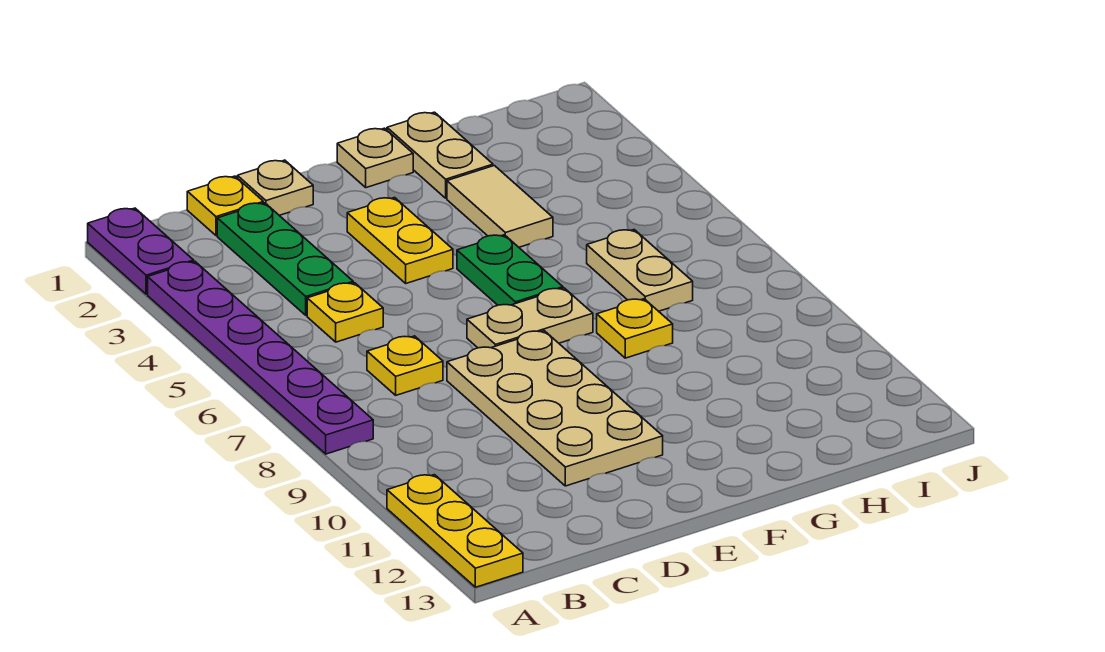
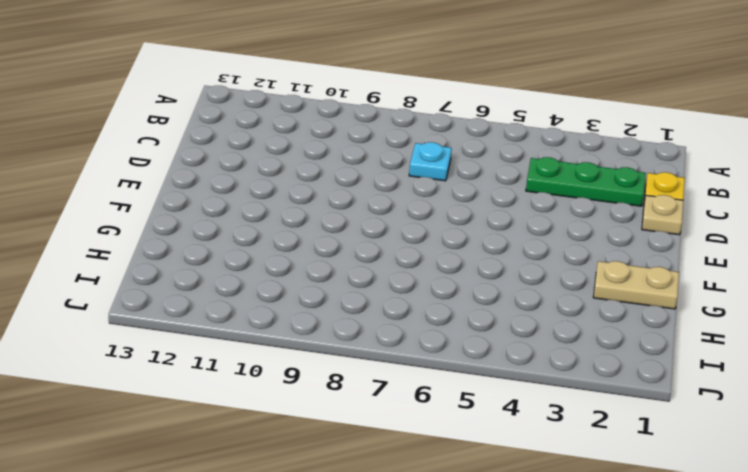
cyan plate C7 level 1 -> yellow plate C7 level 1
none -> purple plate A1:A2 level 1
none -> purple plate A3:A8 level 1
none -> yellow plate A11:A13 level 1

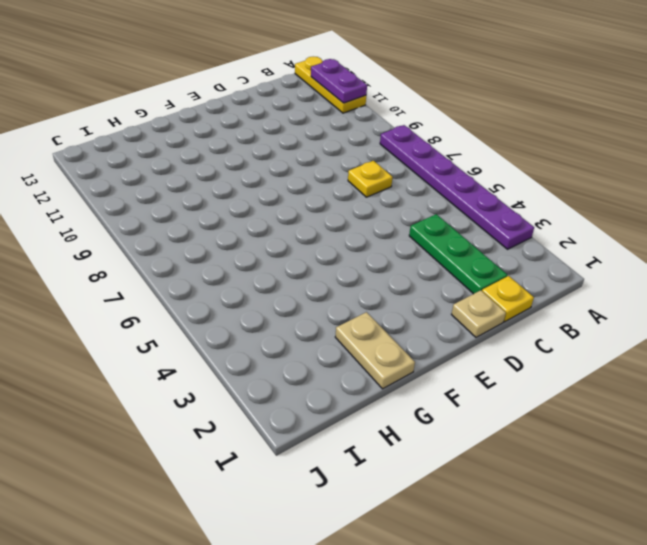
purple plate A11:A12 level 2 -> purple plate A1:A2 level 1
none -> yellow plate C5 level 1
none -> tan plate D8:E11 level 1
none -> yellow plate E3:E4 level 1

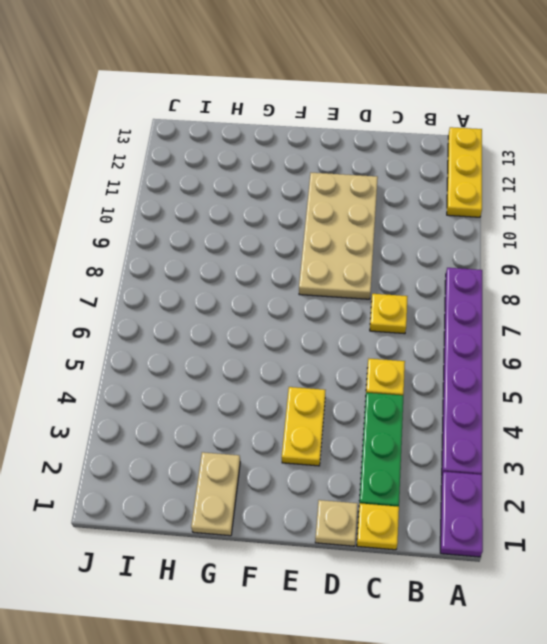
none -> tan plate E7:F7 level 1
none -> tan plate F1 level 1
none -> green plate F5:F6 level 1

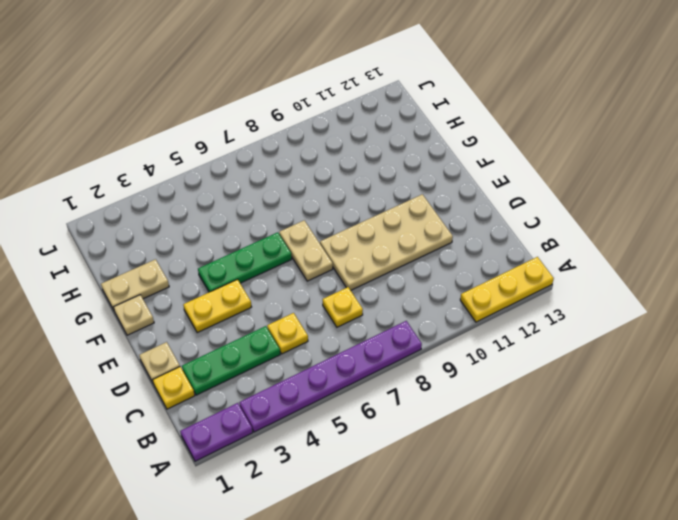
green plate F4:F6 level 1 -> green plate F5:F6 level 1
none -> tan tile G3:G4 level 1
none -> yellow plate G8 level 1
none -> tan plate H6:H7 level 1

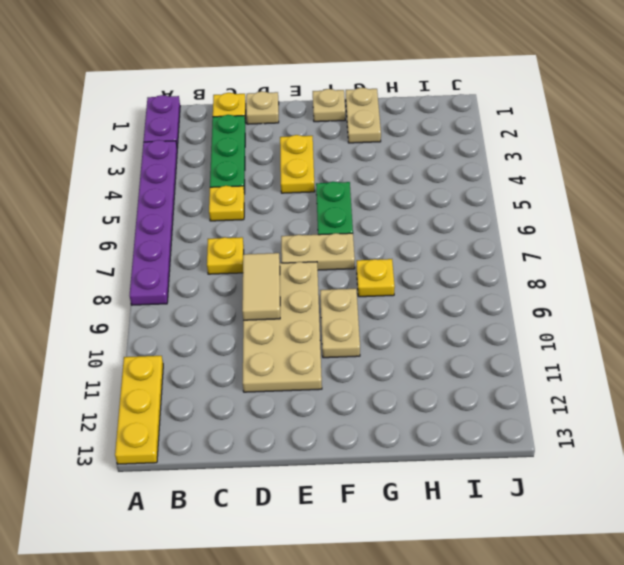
tan tile D8:D9 level 2 -> tan tile G3:G4 level 1
tan plate F9:F10 level 1 -> tan plate H6:H7 level 1

